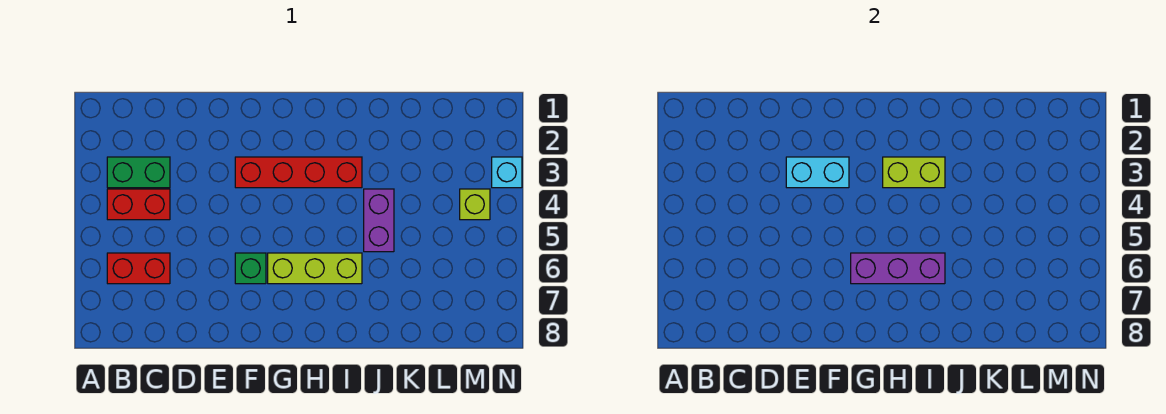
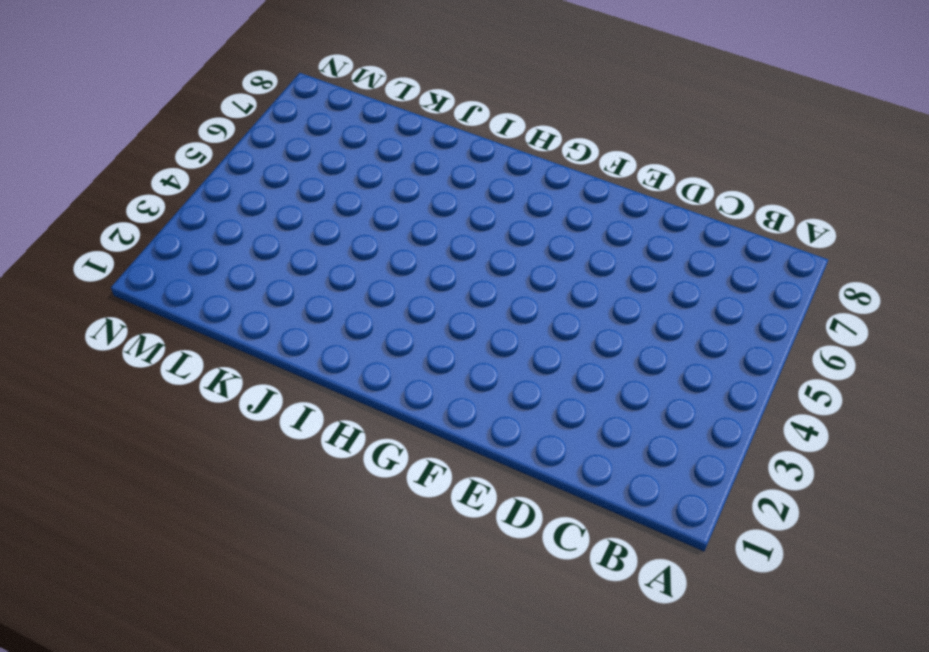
none -> green brick B3:C3 level 1
none -> red brick B4:C4 level 1
none -> red brick B6:C6 level 1

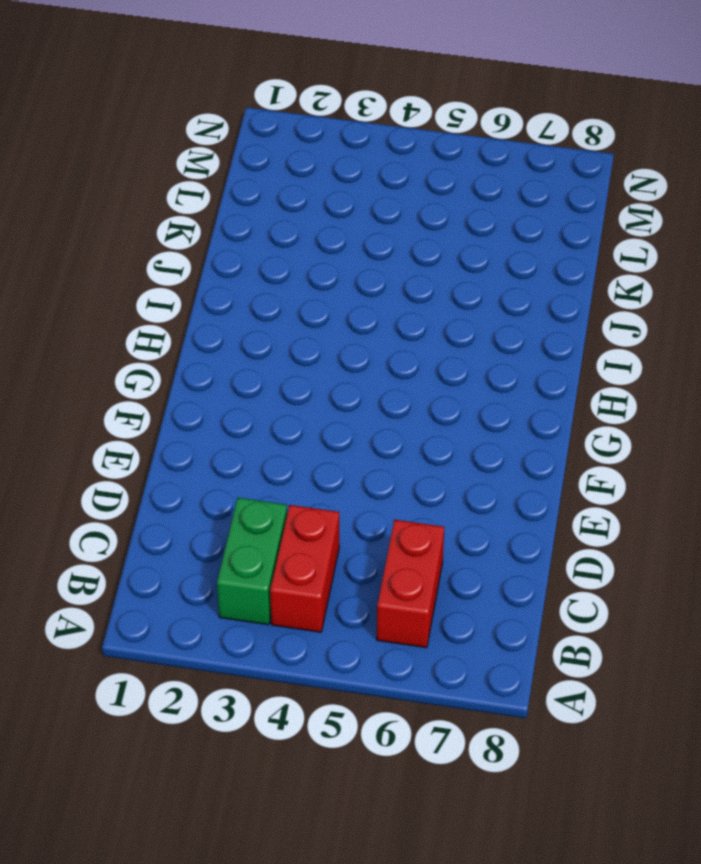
none -> red brick F3:I3 level 1
none -> green brick F6 level 1
none -> lime brick G6:I6 level 1

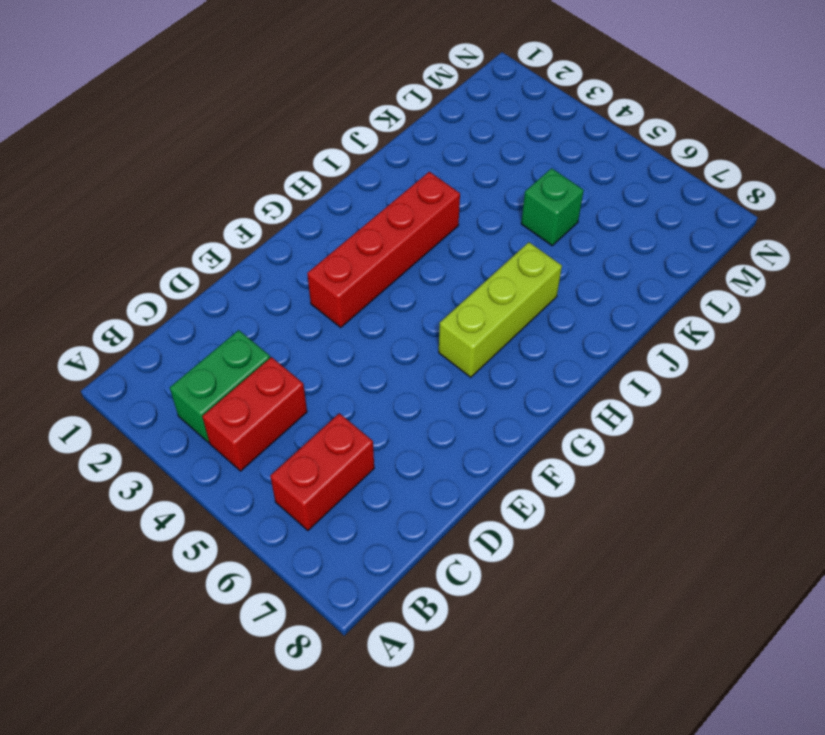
green brick K5 level 1 -> green brick F6 level 1
none -> purple brick J4:J5 level 1
none -> lime brick M4 level 1
none -> cyan brick N3 level 1

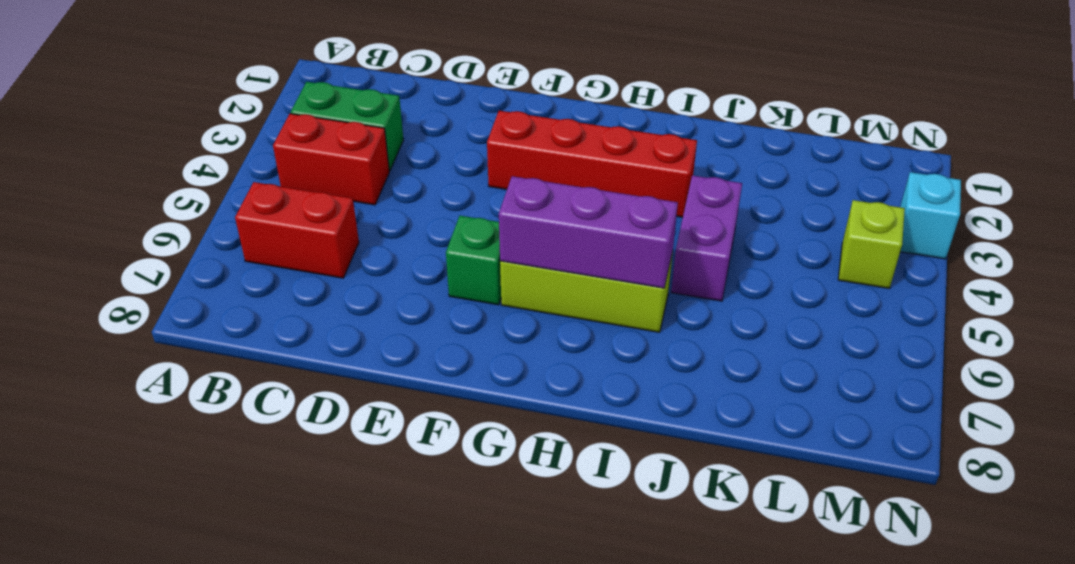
none -> cyan brick E3:F3 level 2
none -> lime brick H3:I3 level 2

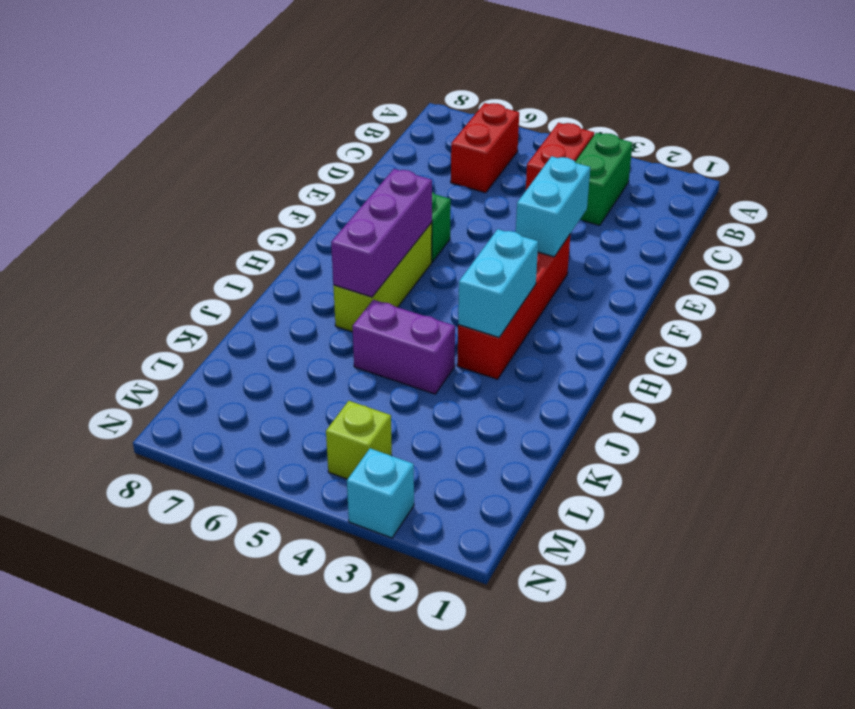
cyan brick H3:I3 level 2 -> lime brick H3:I3 level 2

